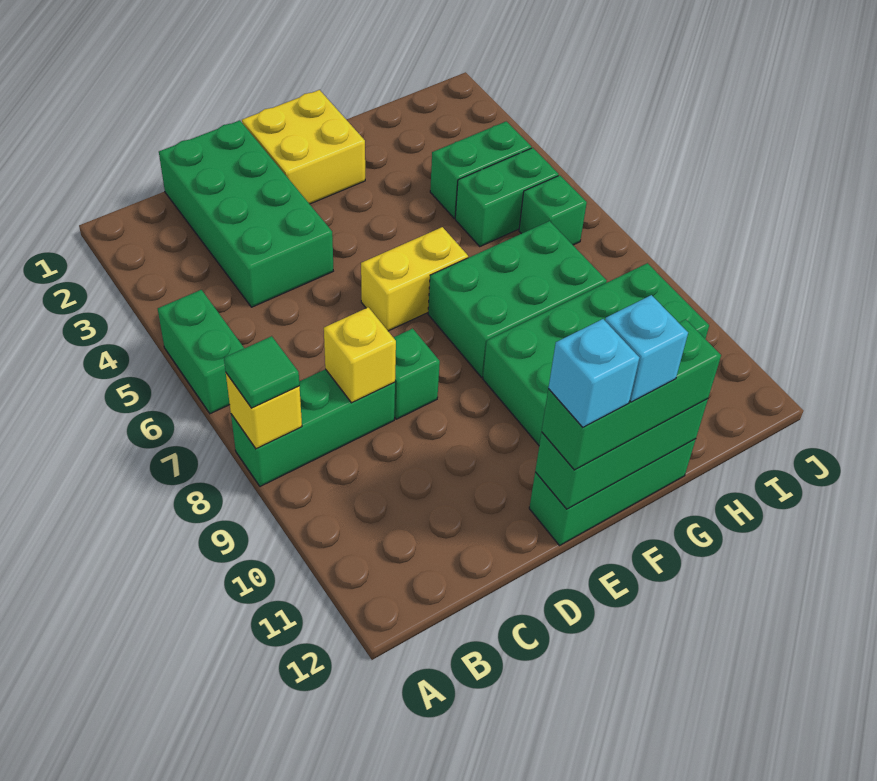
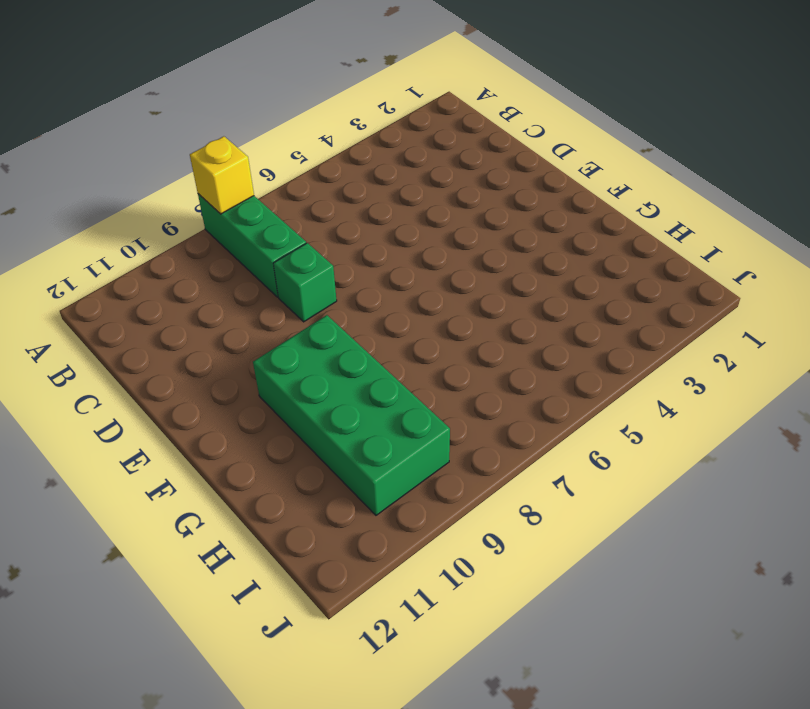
none -> green brick A5:A6 level 1
none -> green brick C1:D4 level 1
none -> yellow brick E1:F2 level 1

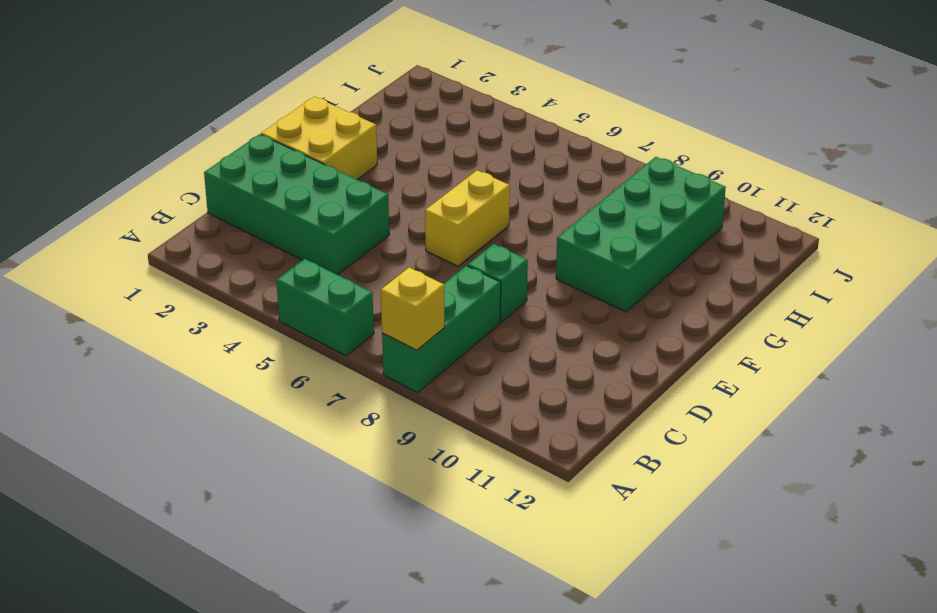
none -> green brick E12:G12 level 1
none -> green brick F7:H8 level 1
none -> green brick H4:I4 level 1

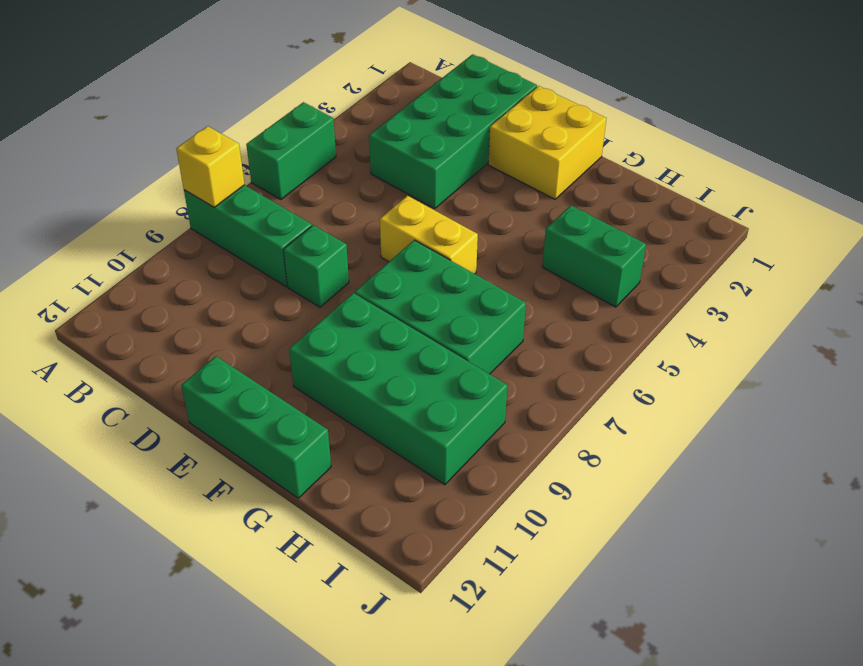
none -> green brick H5:I5 level 1
none -> green brick I6 level 1
none -> yellow brick C8 level 2

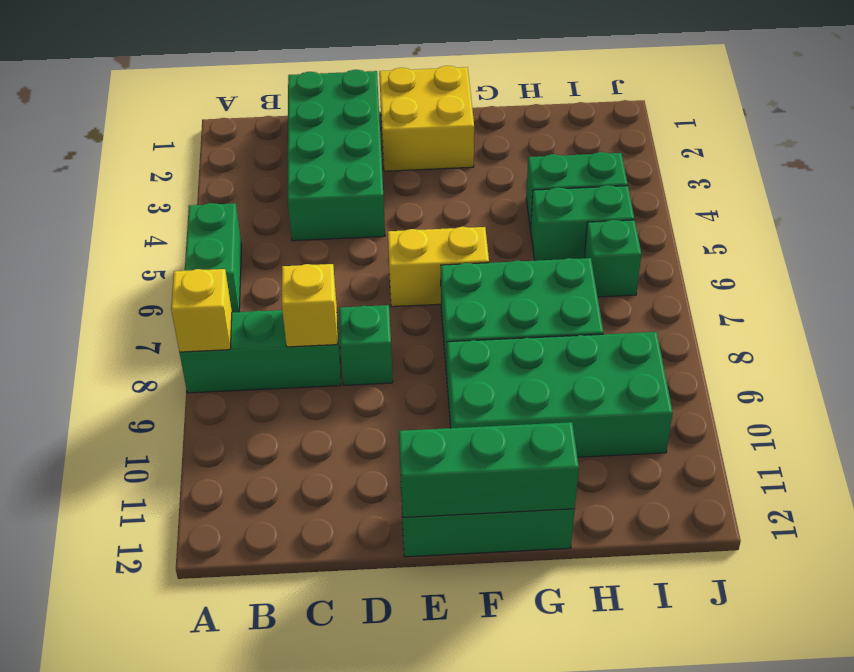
none -> green tile A8 level 3
none -> green brick E12:G12 level 3
none -> cyan brick E12 level 4

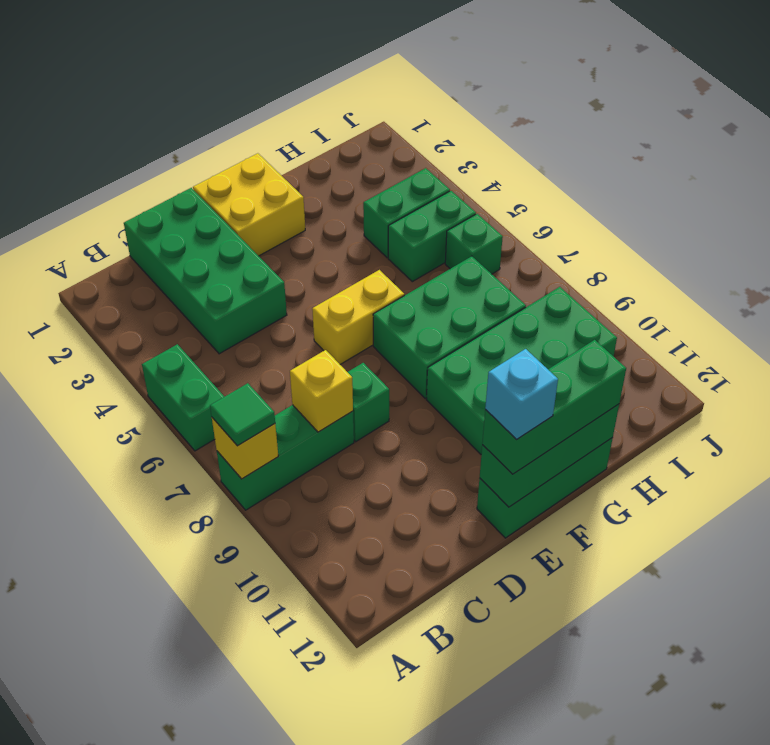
none -> cyan brick F12 level 4

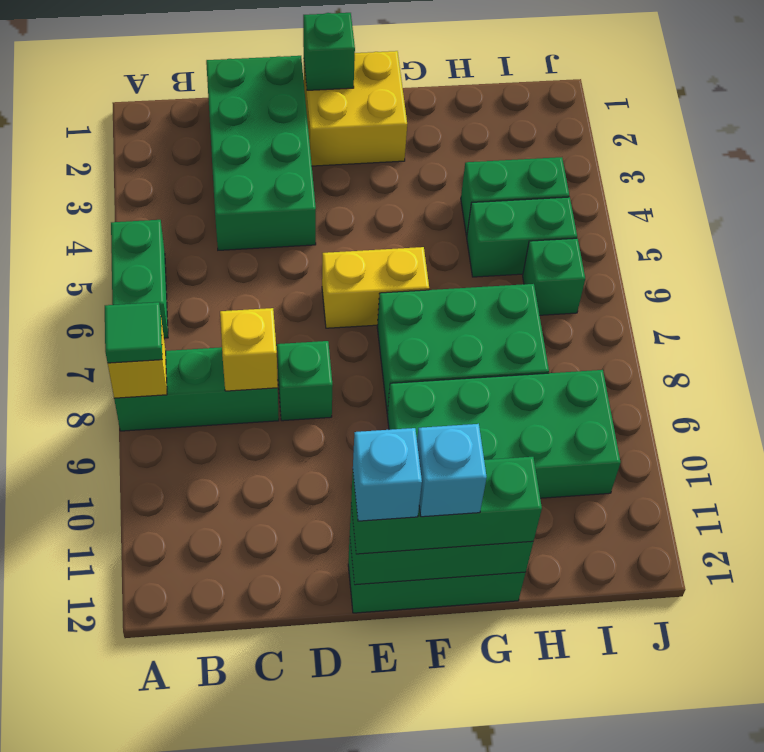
green brick E1 level 2 -> none

